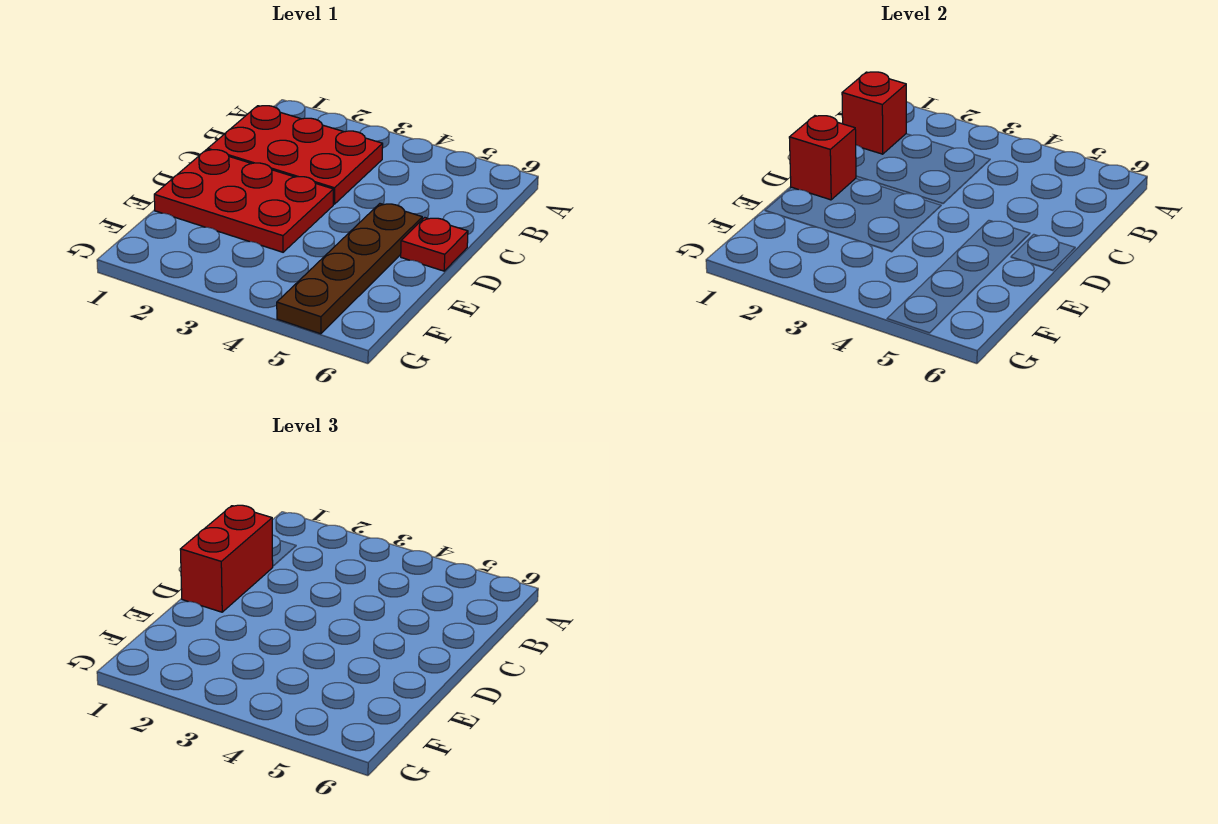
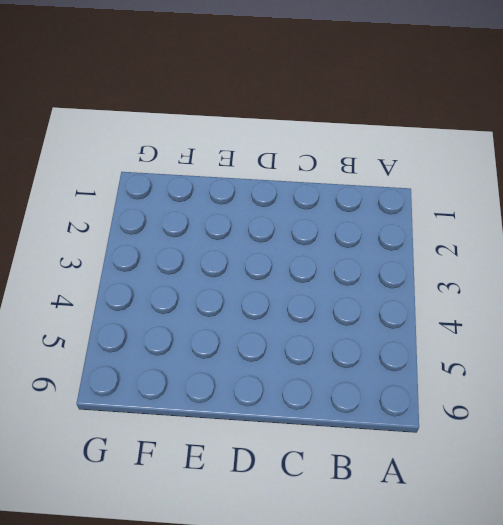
none -> red plate B1:C3 level 1
none -> red plate D1:E3 level 1

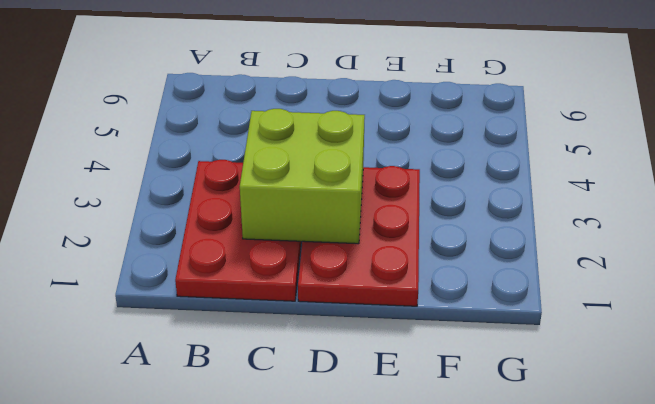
lime brick C2:D3 level 2 -> none
none -> brown plate D5:G5 level 1
none -> red plate D6 level 1

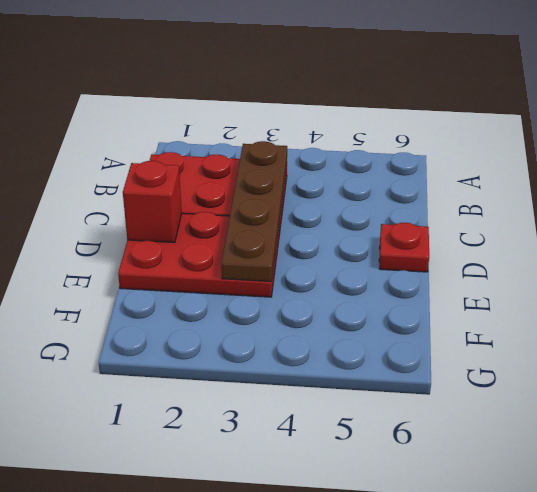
brown plate B3:E3 level 2 -> brown plate D5:G5 level 1
none -> red brick B1 level 2
none -> red brick C1:D1 level 3

